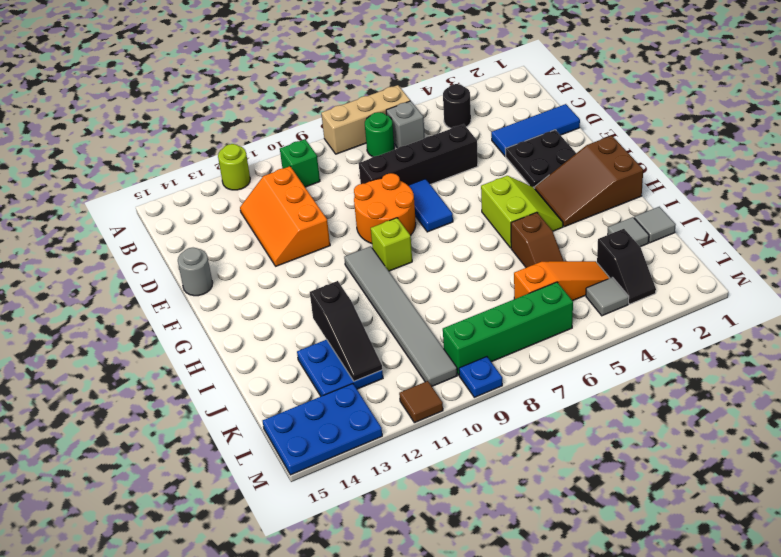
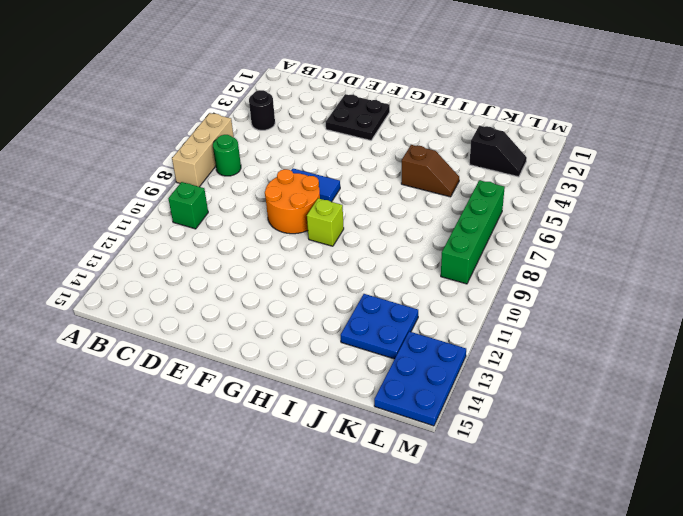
none -> lime round brick A12 level 1
none -> grey brick B6 level 1
none -> orange slope C11:E12 level 1 top 11

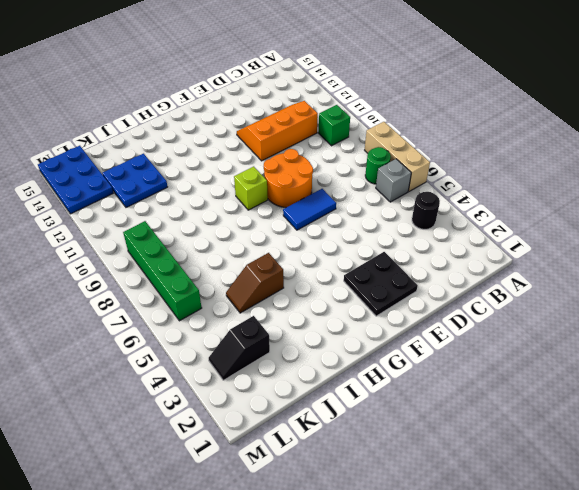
none -> lime round brick A12 level 1
none -> blue tile D1:D3 level 1
none -> black brick D5:D8 level 1

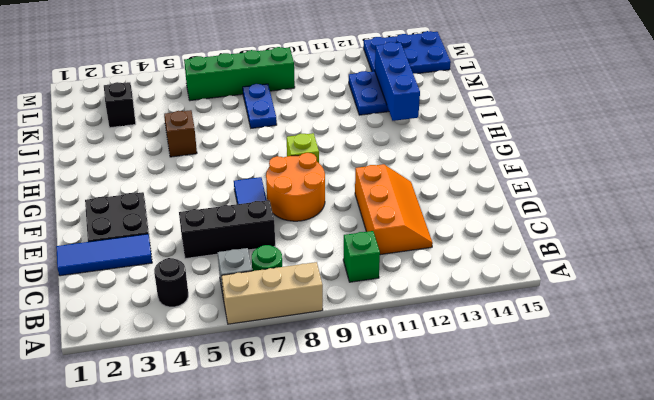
black brick D5:D7 level 1 -> black brick D5:D8 level 1
blue brick I13:K13 level 2 -> none
blue plate J8:K8 level 1 -> none
none -> lime round brick A12 level 1
none -> grey round brick E15 level 1
none -> brown slope G1:H3 level 1 top 1

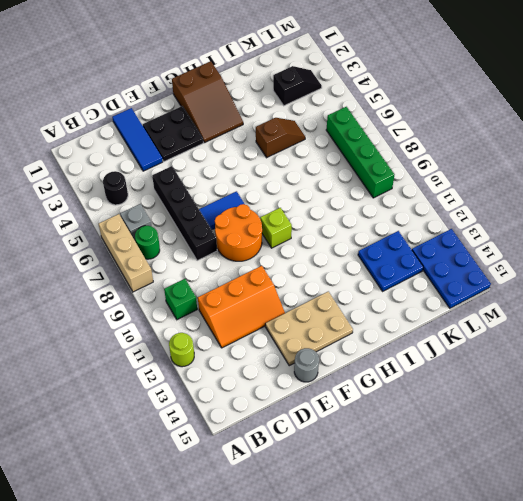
tan plate E13:G14 level 1 -> none
none -> lime slope G4:H5 level 1 top 5
none -> grey tile G10:L10 level 1
none -> grey tile J1 level 1

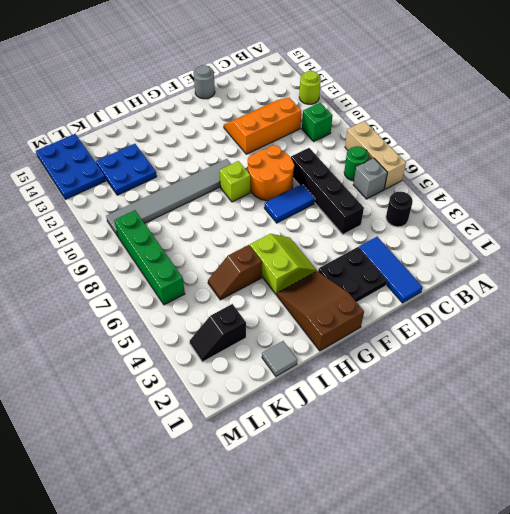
lime slope G4:H5 level 1 top H -> lime slope G4:H5 level 1 top 5
none -> grey tile J2 level 1
none -> orange slope K4:K6 level 1 top 6
none -> grey tile L4 level 1

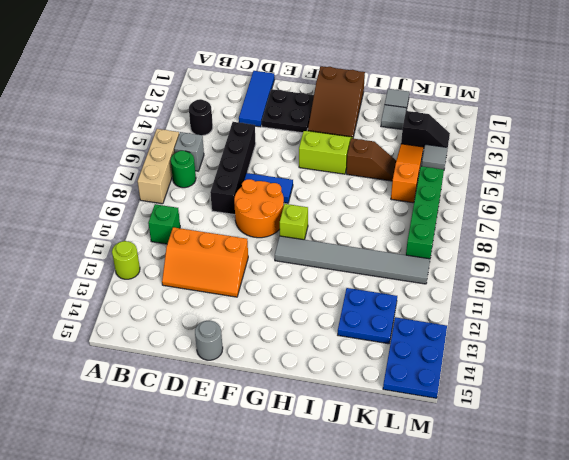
none -> blue plate M9 level 1
none -> brown tile M11 level 1
none -> black slope I12:K12 level 2 top I

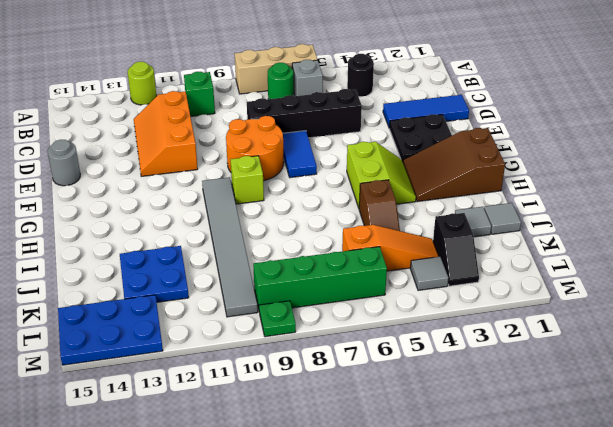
green plate M9 level 1 -> blue plate M9 level 1
none -> brown tile M11 level 1
none -> black slope I12:K12 level 2 top I

